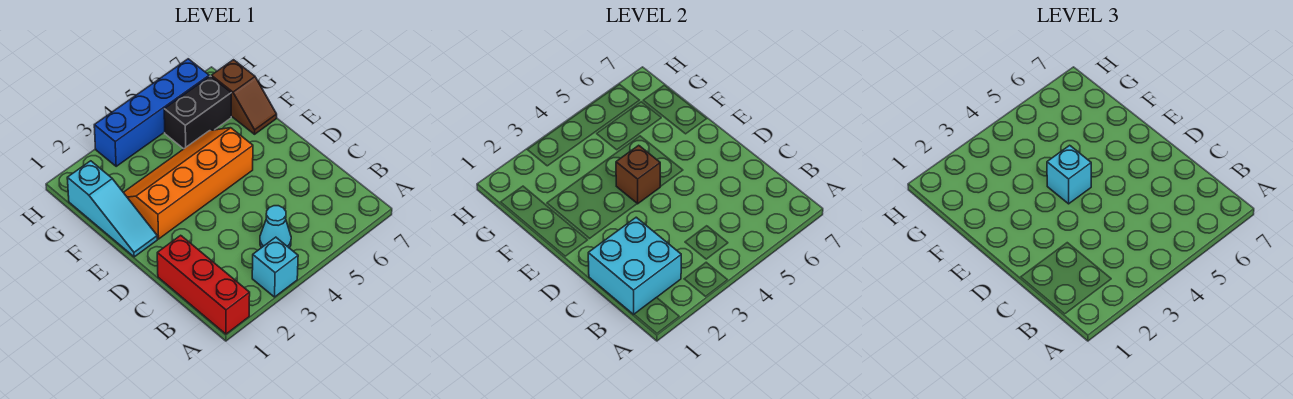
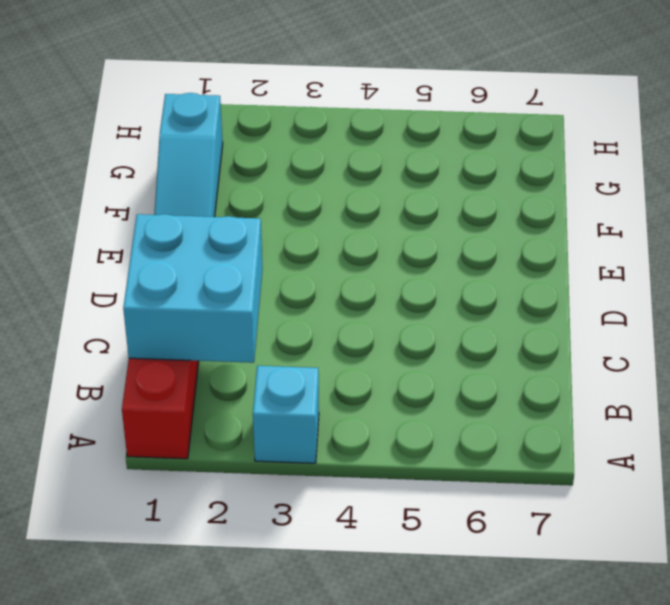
none -> cyan cone B4 level 1
none -> orange slope E2:F5 level 1 top E

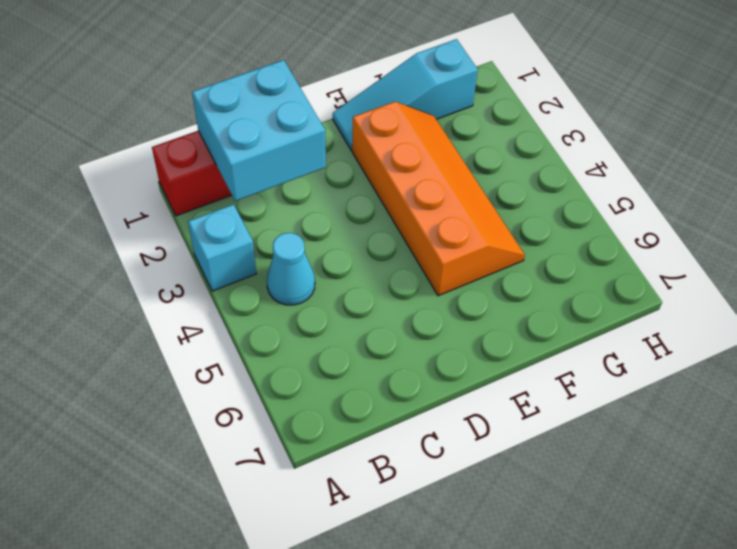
none -> brown slope F7:G7 level 1 top G
none -> black brick G5:G6 level 1

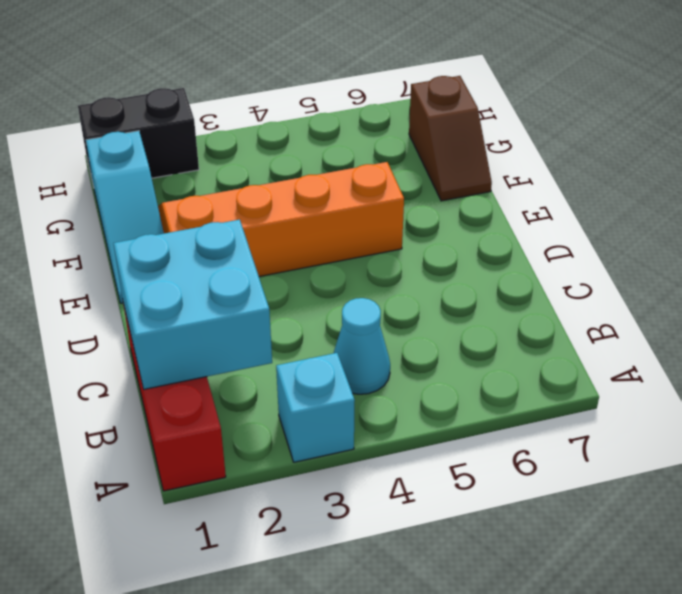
black brick H1:H2 level 1 -> black brick G5:G6 level 1
none -> blue brick H3:H6 level 1
none -> brown brick E4 level 2

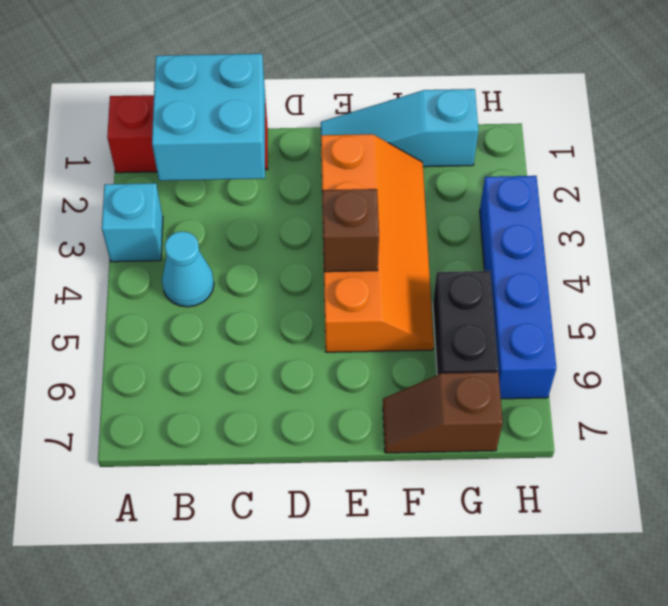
none -> cyan brick E4 level 3

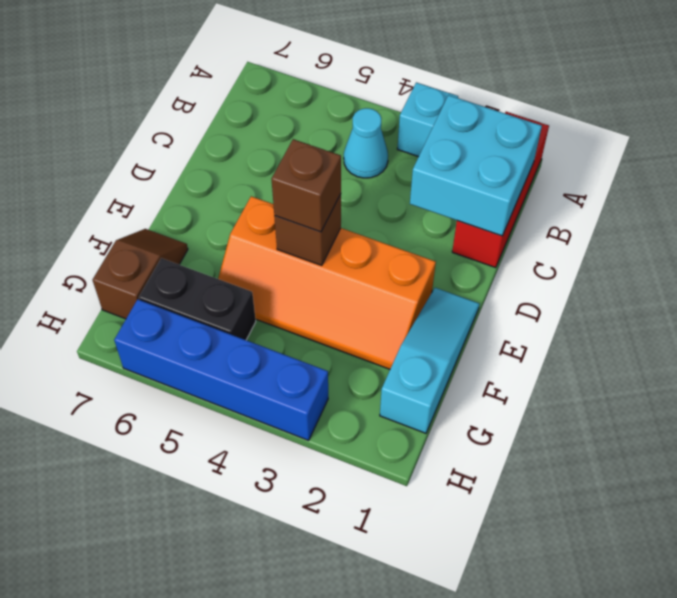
brown brick E4 level 3 -> cyan brick E4 level 3

